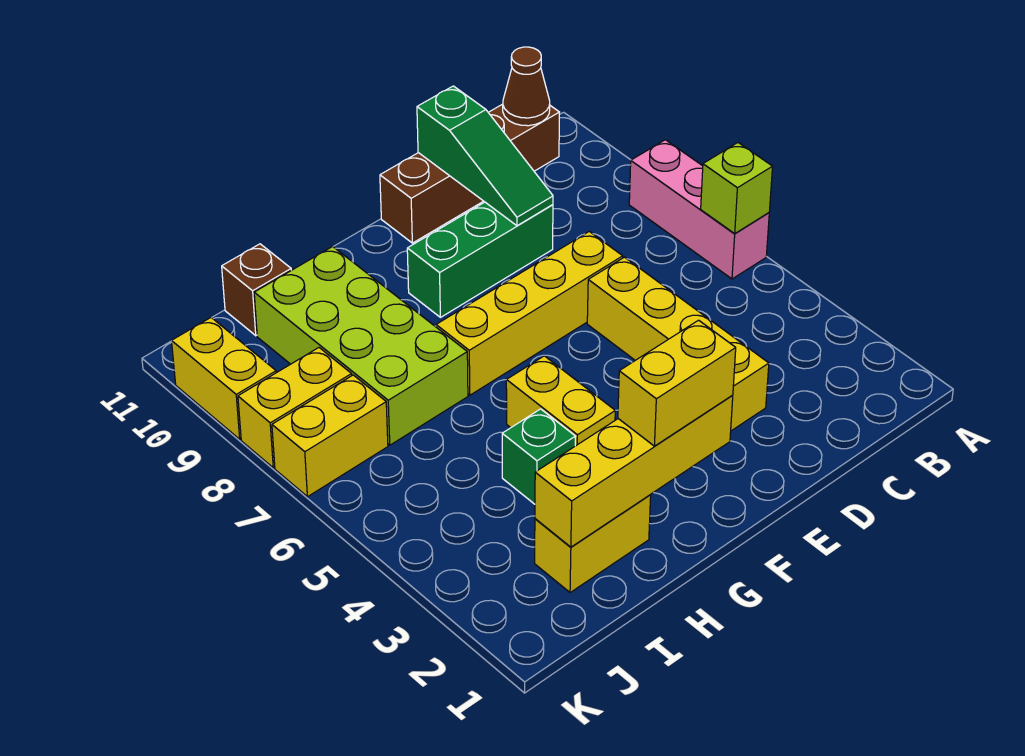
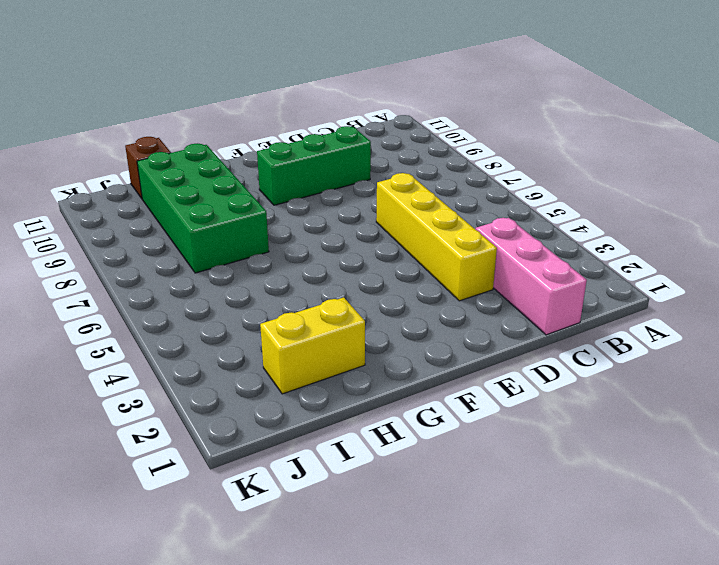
pink brick C1:C3 level 1 -> pink brick A6:A8 level 1
green brick H7:I10 level 1 -> lime brick H7:I10 level 1
none -> brown brick B11:E11 level 1
none -> yellow brick D7:G7 level 1
none -> yellow brick G4:G5 level 1

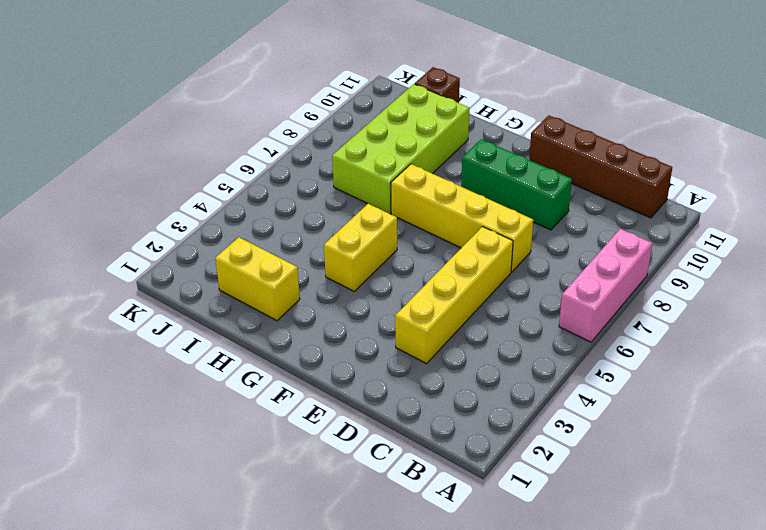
none -> green brick H4 level 1
none -> yellow brick J7:K7 level 1
none -> yellow brick J8:K8 level 1

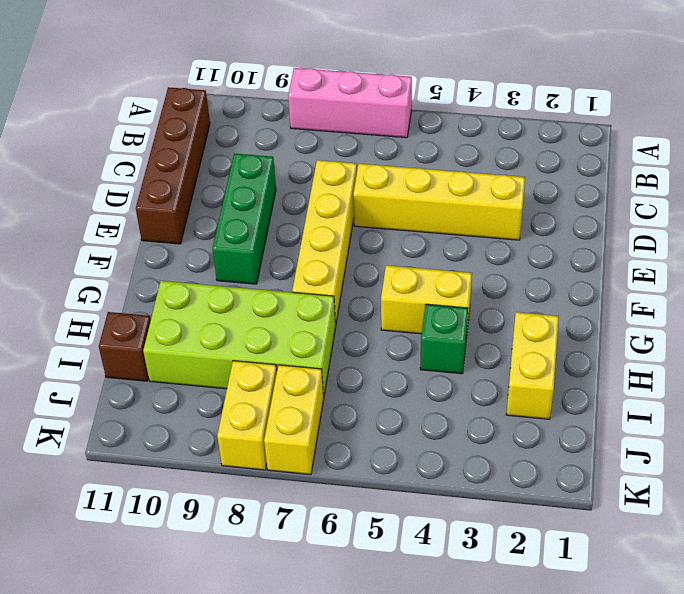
none -> yellow brick K9:K10 level 1
none -> lime brick A6 level 2
none -> brown cone B11 level 2

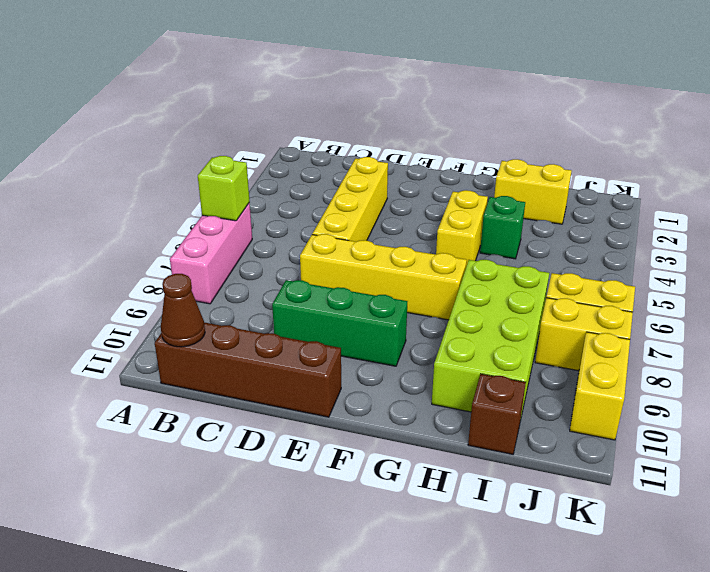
none -> green slope D9:D11 level 2 top 11
none -> yellow brick F2:I2 level 2
none -> yellow brick F2:G2 level 3

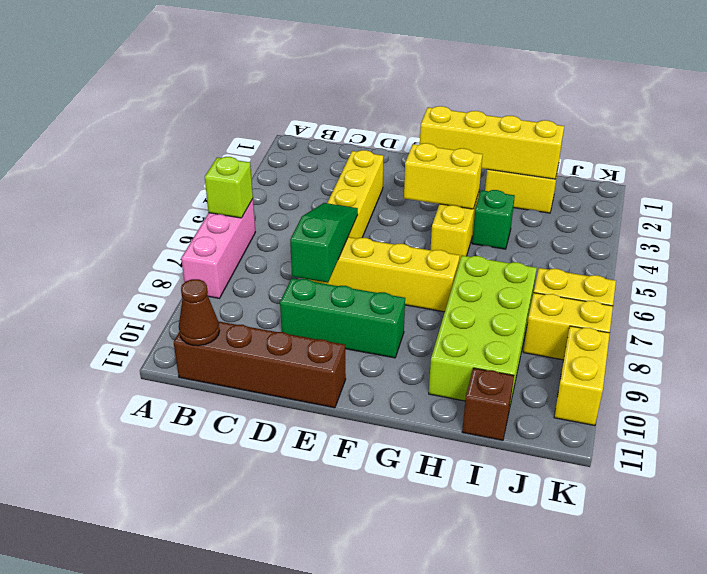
green slope D6:D8 level 2 top 8 -> green slope D9:D11 level 2 top 11
yellow brick F4:G4 level 2 -> yellow brick F2:G2 level 3

